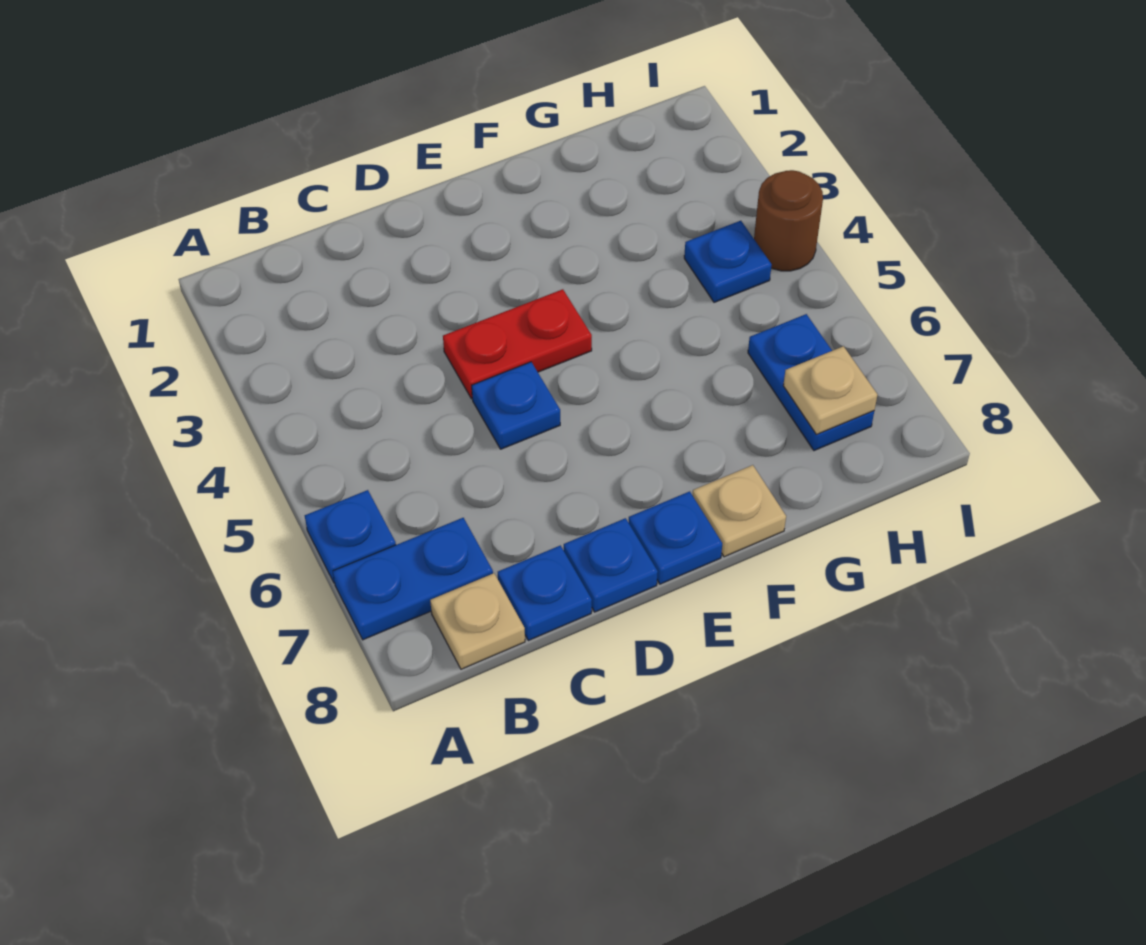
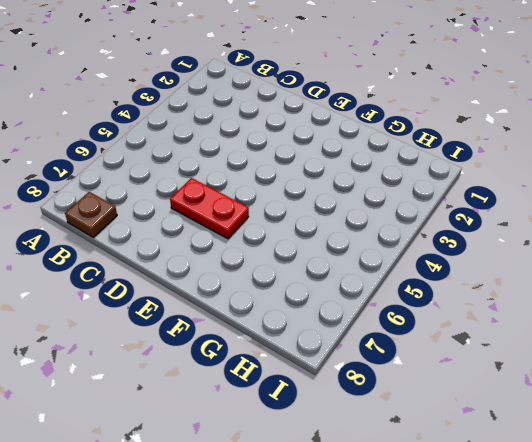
brown plate B8 level 1 -> tan plate B8 level 1
red plate D6:E6 level 1 -> red plate D4:E4 level 1
none -> blue plate A6 level 1
none -> blue plate A7:B7 level 1
none -> blue plate C8 level 1

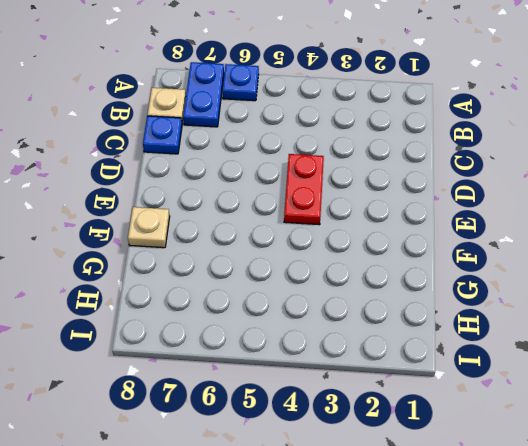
none -> blue plate D5 level 1
none -> blue plate D8 level 1
none -> blue plate E8 level 1

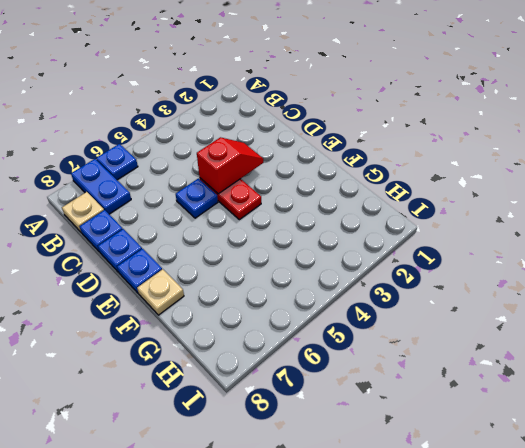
red slope D3:D4 level 2 top 4 -> none
none -> blue plate H4 level 1
none -> blue plate H6:H7 level 1
none -> brown round brick I4 level 1

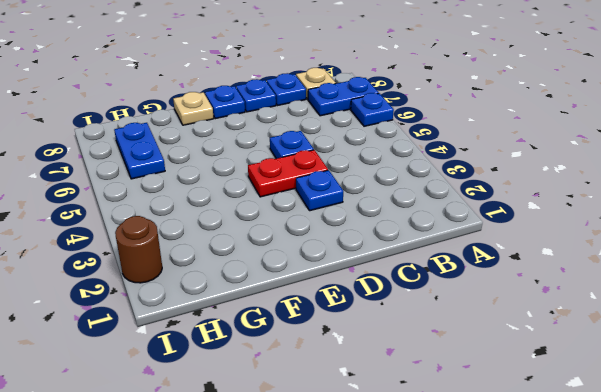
blue plate D3 level 1 -> blue plate H4 level 1
brown round brick I2 level 1 -> brown round brick I4 level 1
none -> tan plate H7 level 2

